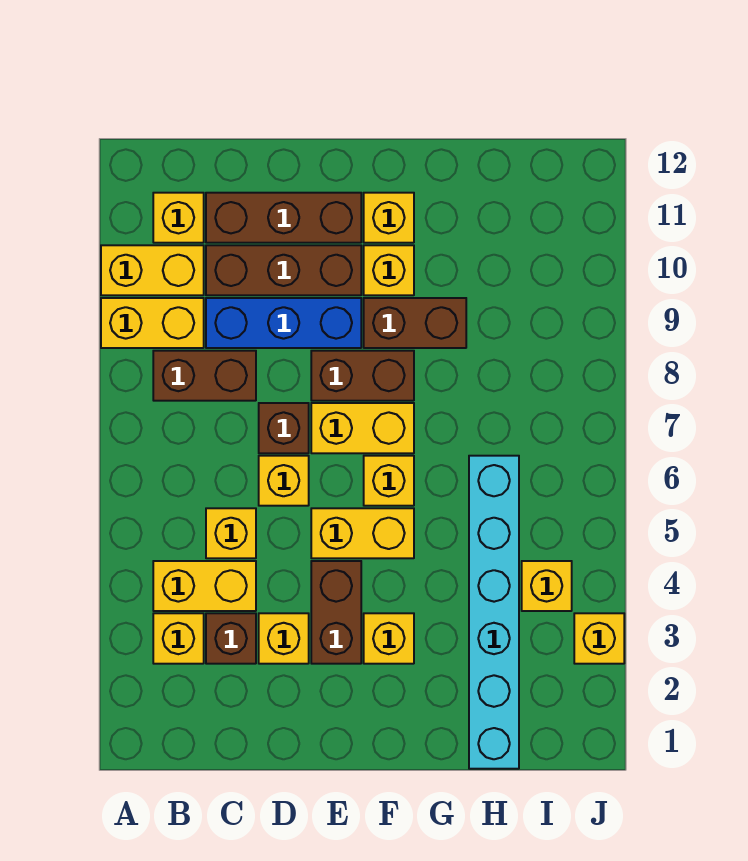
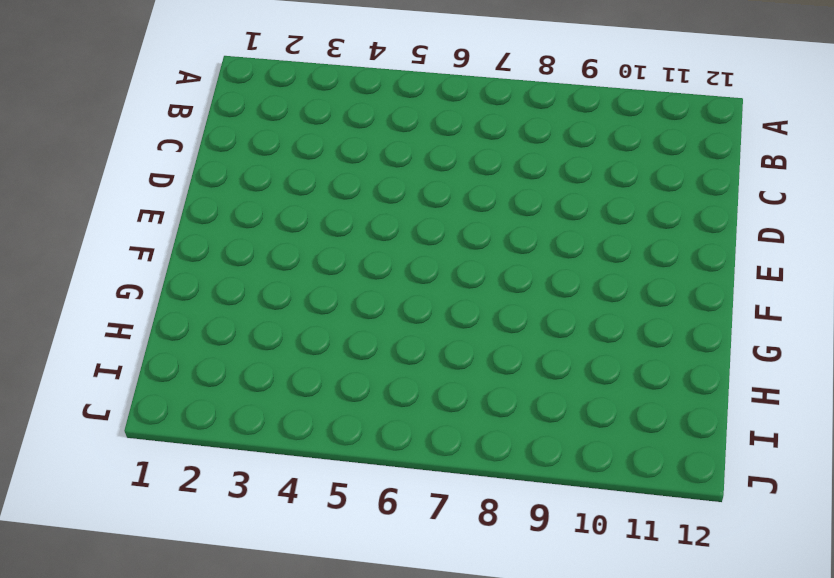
none -> yellow brick A9:B9 level 1
none -> yellow brick A10:B10 level 1
none -> yellow brick B3 level 1

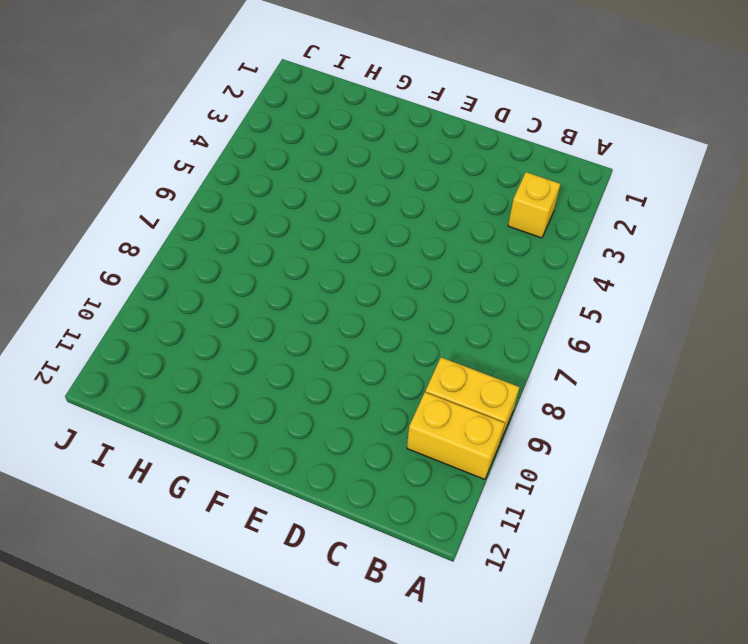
none -> yellow brick B4:C4 level 1
none -> brown brick B8:C8 level 1
none -> yellow brick B11 level 1

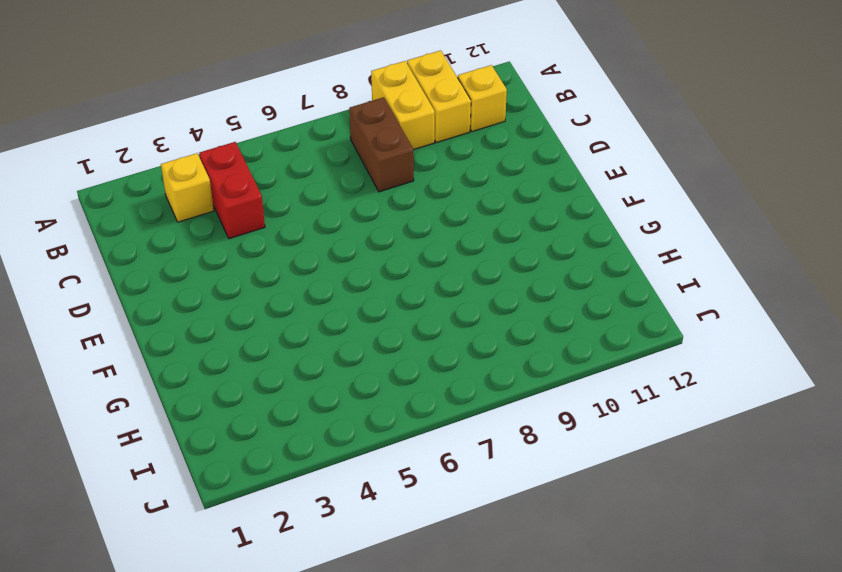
red brick B4:C4 level 1 -> yellow brick B4:C4 level 1
none -> brown brick C3 level 1
none -> yellow brick C5 level 1
none -> blue brick C9:E9 level 1

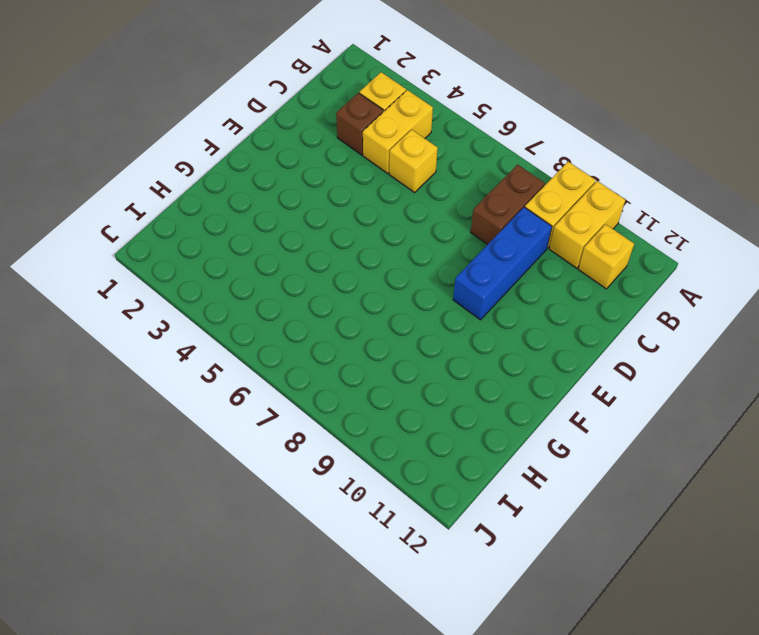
none -> brown brick C10:E10 level 1
none -> brown brick C11:E11 level 1
none -> yellow brick D3 level 1

